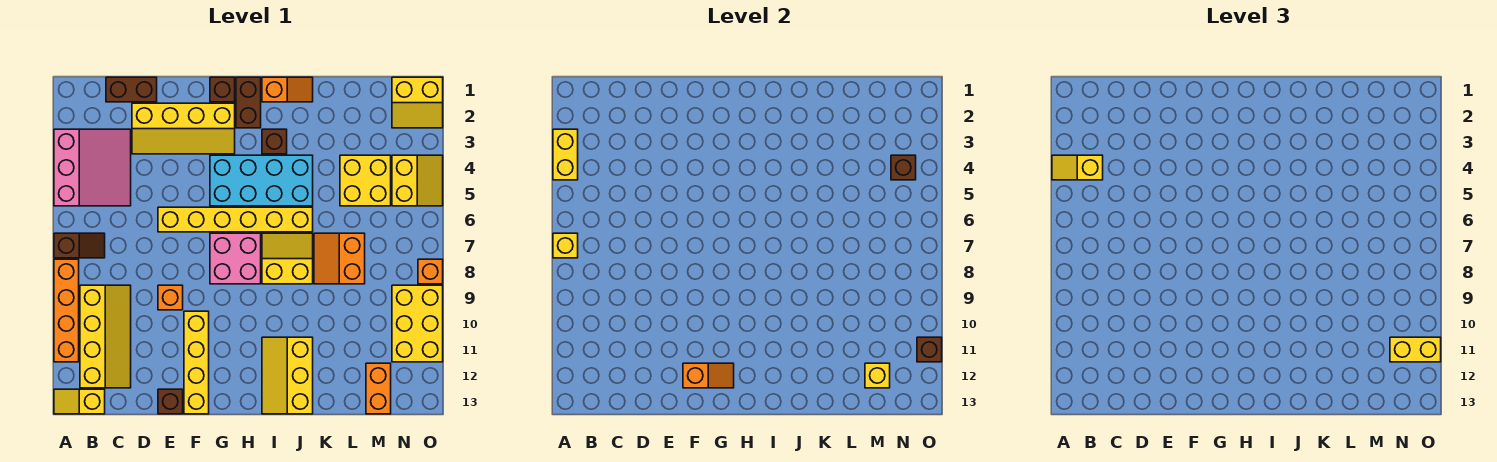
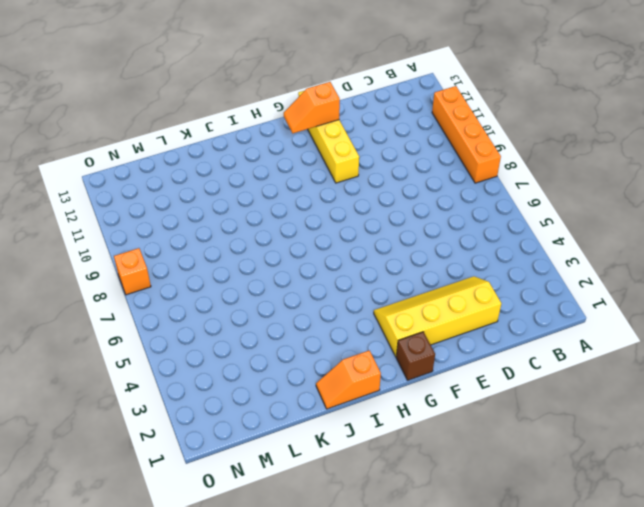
none -> pink slope A3:C5 level 1 top A
none -> brown slope A7:B7 level 1 top A
none -> yellow slope A13:B13 level 1 top B
none -> yellow slope B9:C12 level 1 top B

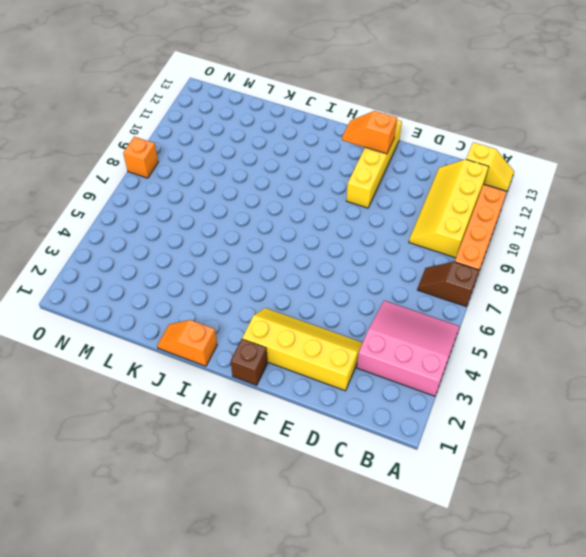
pink slope A3:C5 level 1 top 3 -> pink slope A3:C5 level 1 top A
none -> brown brick C1:D1 level 1
none -> yellow brick E6:J6 level 1
none -> orange brick E9 level 1
none -> brown brick E13 level 1

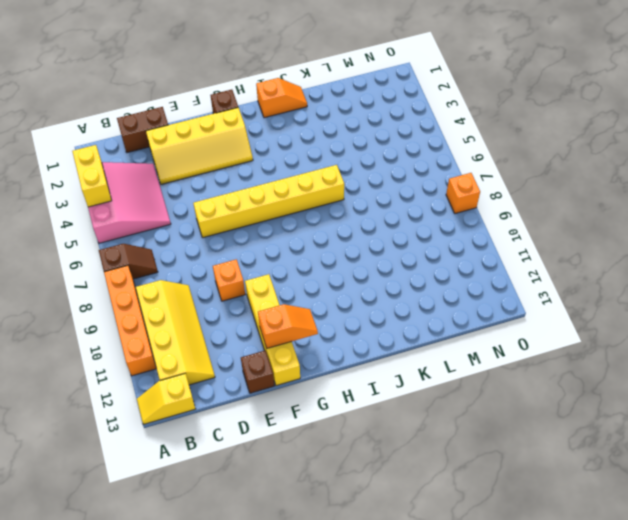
none -> cyan brick G4:J5 level 1
none -> pink brick G7:H8 level 1
none -> brown brick H1:H2 level 1
none -> brown brick I3 level 1

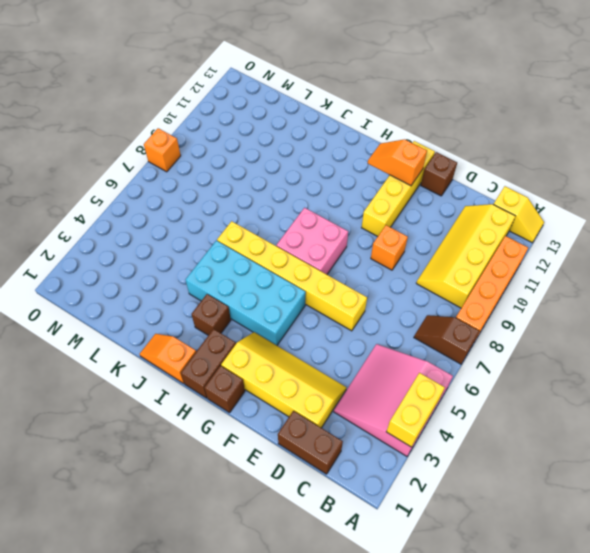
none -> yellow slope I7:J8 level 1 top 8
none -> yellow slope I11:J13 level 1 top J
none -> orange slope K7:L8 level 1 top L
none -> yellow brick L4:M5 level 1

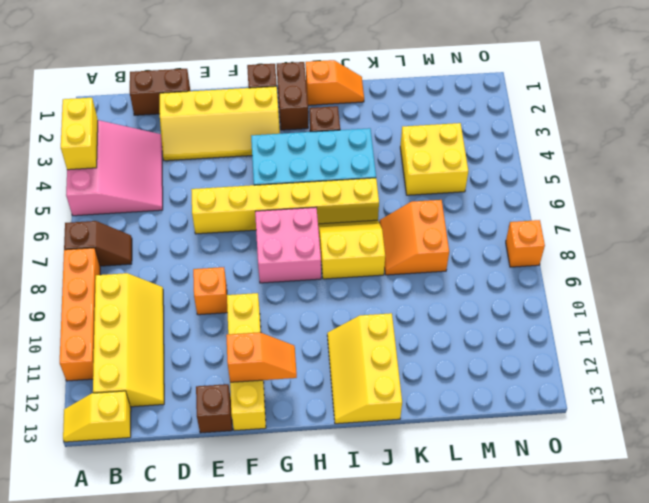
none -> orange brick M12:M13 level 1
none -> yellow slope N1:O2 level 1 top 1
none -> yellow slope N4:O5 level 1 top N
none -> yellow brick N9:O11 level 1

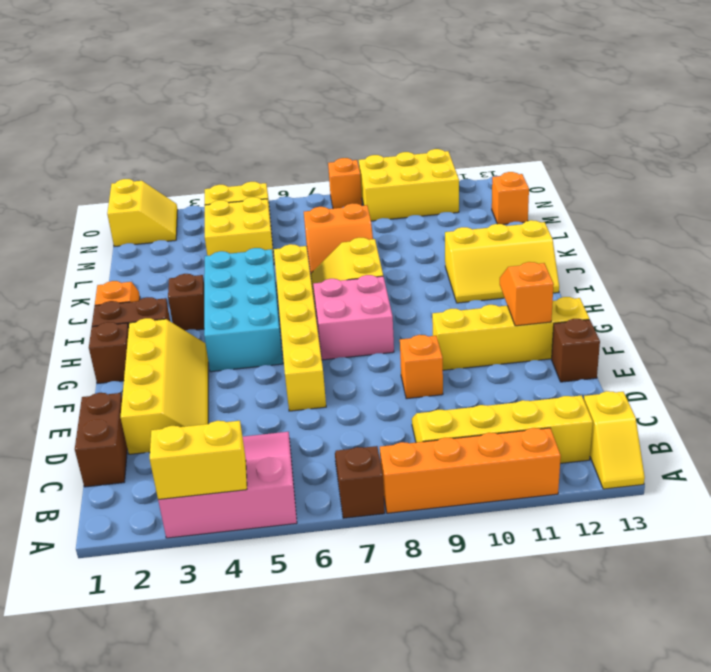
orange brick M13 level 1 -> orange brick M12:M13 level 1
none -> yellow brick A7 level 2
none -> yellow brick M12 level 2
none -> brown brick N4 level 2
none -> brown brick O11 level 2

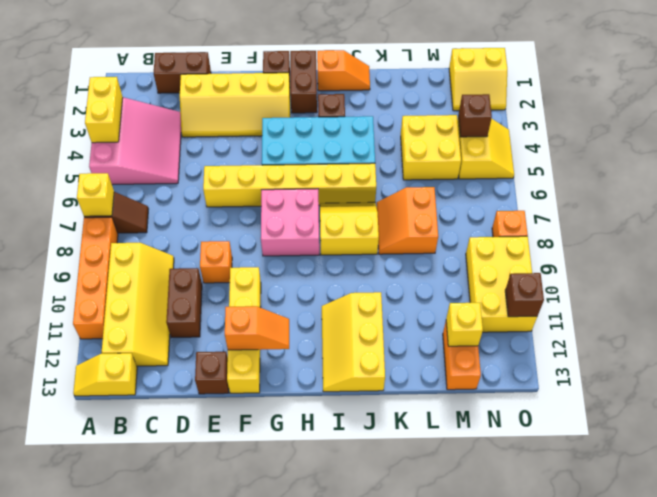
brown brick D10:D11 level 1 -> none
none -> yellow slope A4:B4 level 3 top B
none -> yellow brick N11:O11 level 3

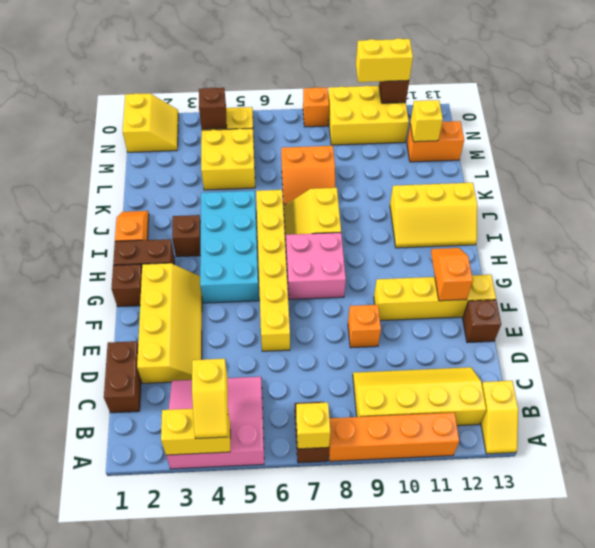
yellow brick O10:O11 level 3 -> yellow brick N11:O11 level 3

